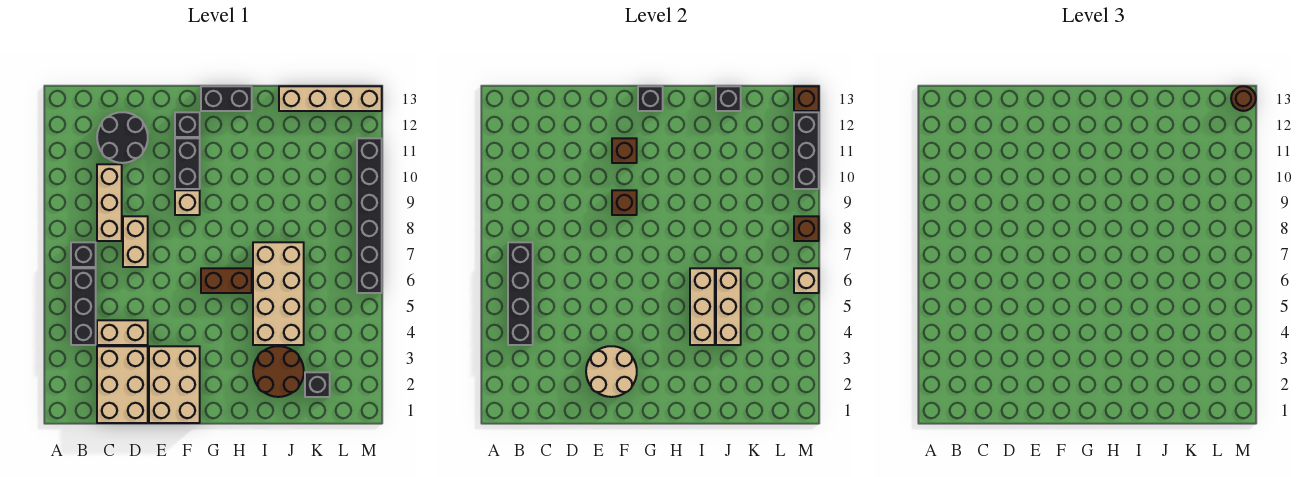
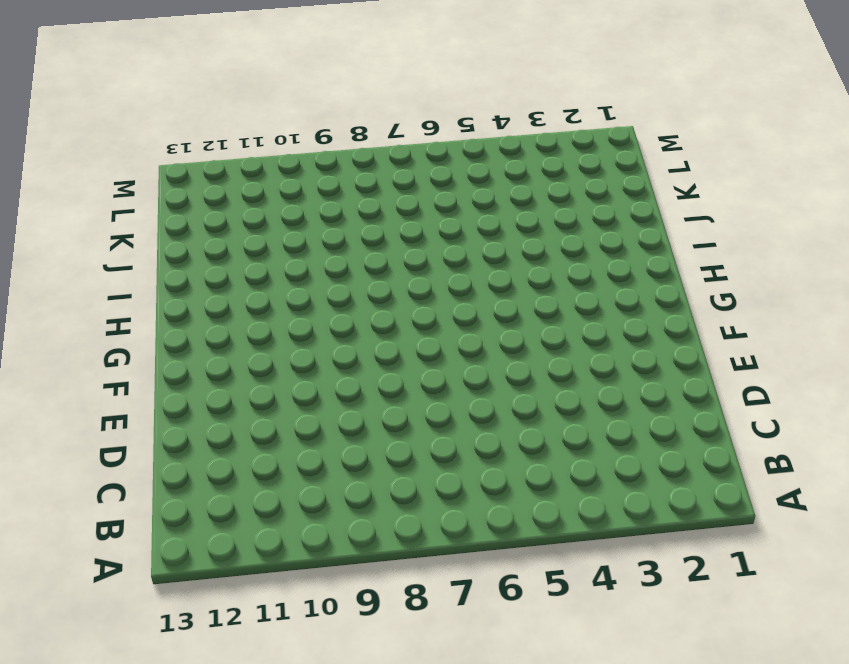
none -> black brick B4:B6 level 1
none -> black brick B7 level 1
none -> tan brick C1:D3 level 1
none -> tan brick C4:D4 level 1

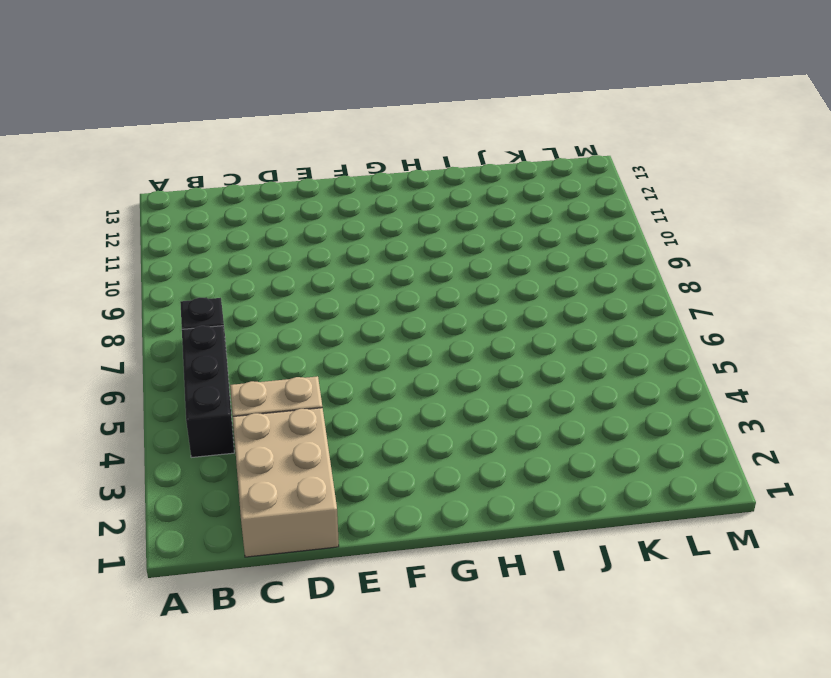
none -> tan brick C8:C10 level 1
none -> black round brick C11:D12 level 1
none -> tan brick D7:D8 level 1
none -> tan brick E1:F3 level 1

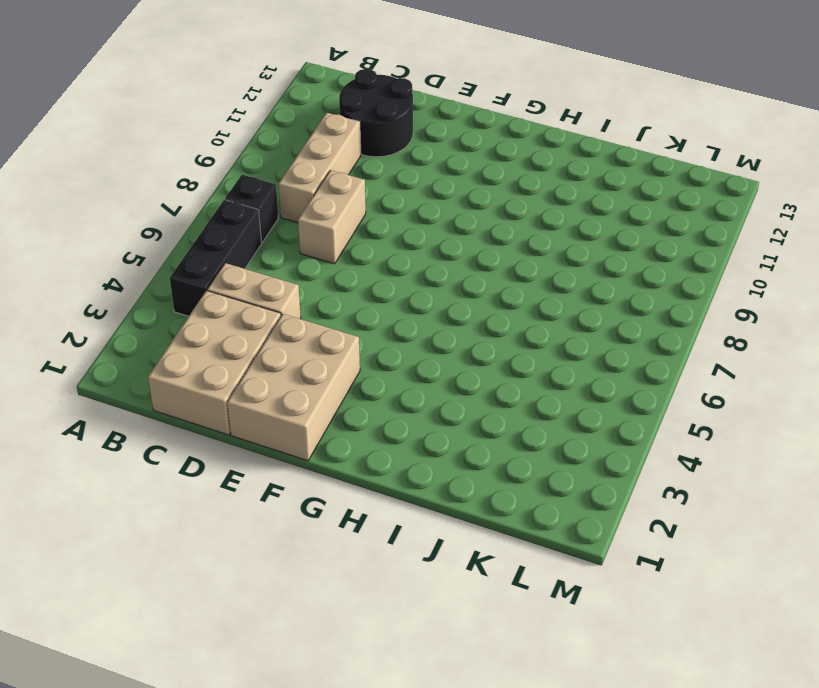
none -> tan brick F9 level 1
none -> black brick F10:F11 level 1
none -> black brick F12 level 1
none -> brown brick G6:H6 level 1

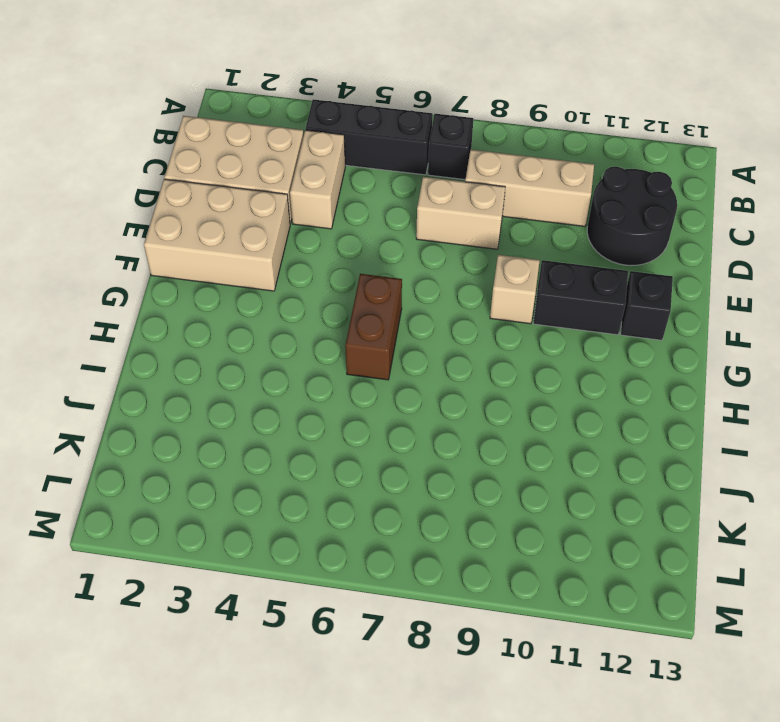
none -> black brick G13:H13 level 1
none -> brown round brick I2:J3 level 1
none -> tan brick I4:J7 level 1
none -> tan brick J13:M13 level 1

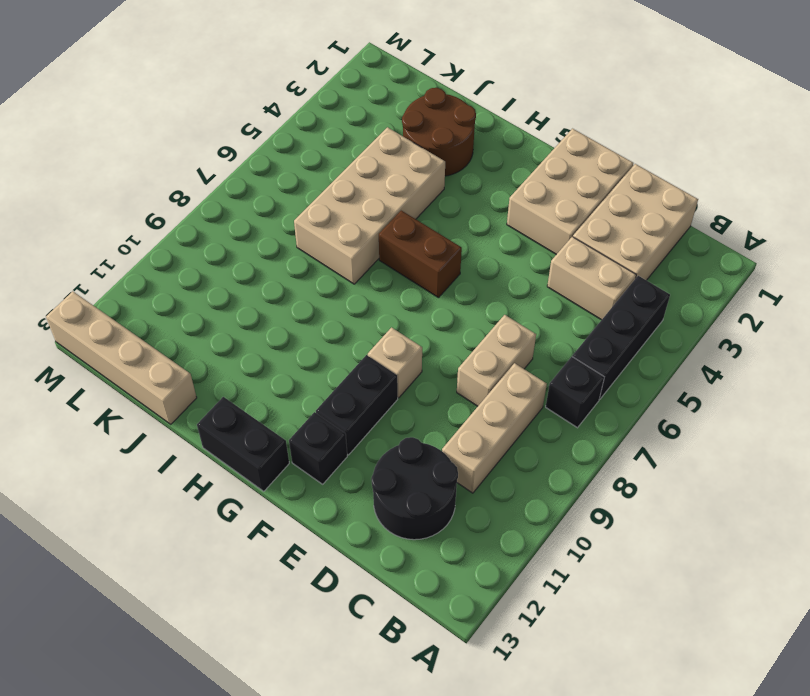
none -> black brick K2 level 1
none -> black brick M6:M11 level 1
none -> black brick B4:B7 level 2
none -> tan round brick E2:F3 level 2

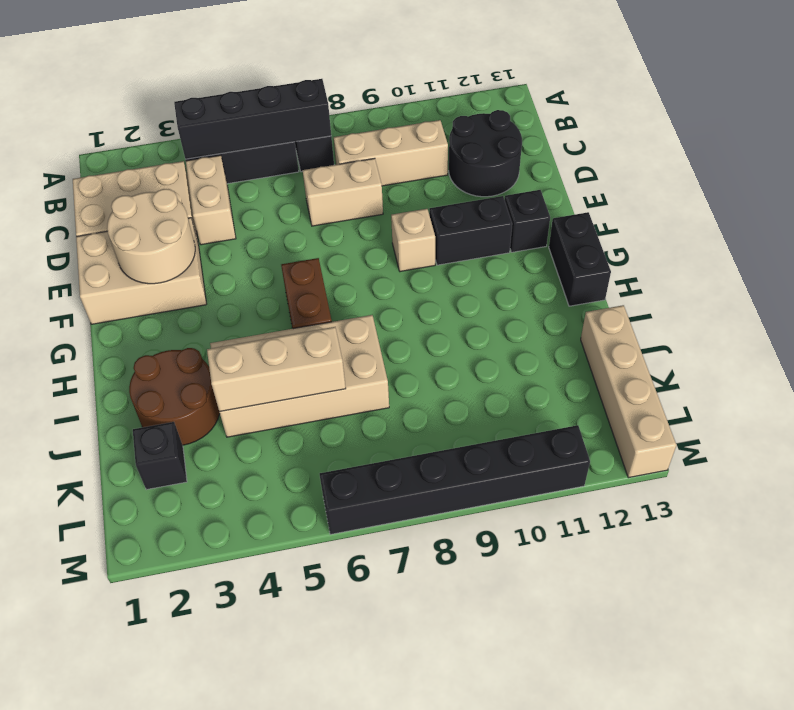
none -> brown brick F9 level 2
none -> brown brick F11 level 2
none -> black brick G13 level 2
none -> tan brick I4:I6 level 2

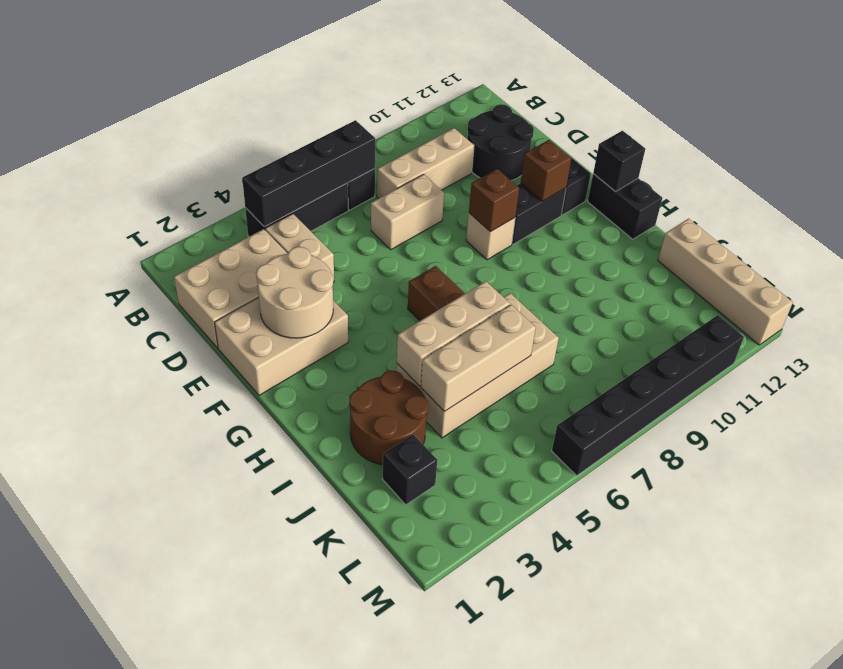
none -> black brick J13 level 2
none -> tan brick M6 level 2
none -> brown brick M8 level 2
none -> black brick M10:M12 level 2

